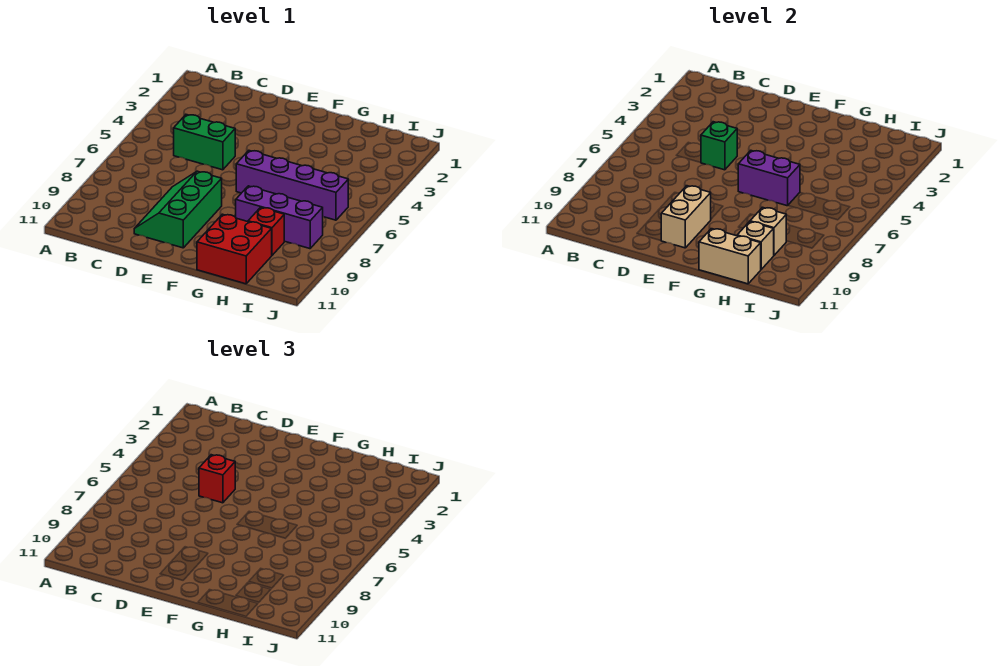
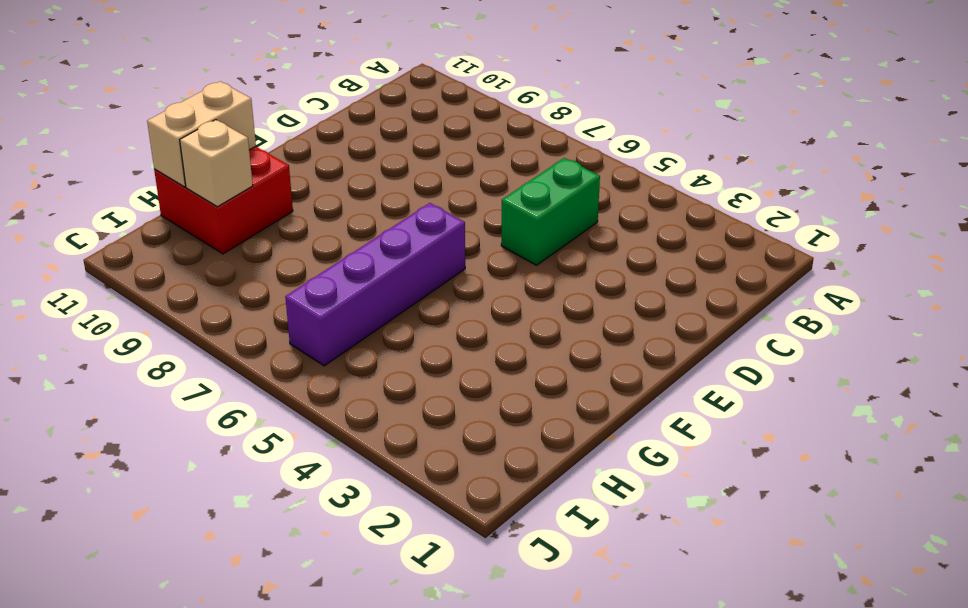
none -> green slope D8:E10 level 1 top E
none -> purple brick G8:I8 level 1
none -> red brick H9 level 1

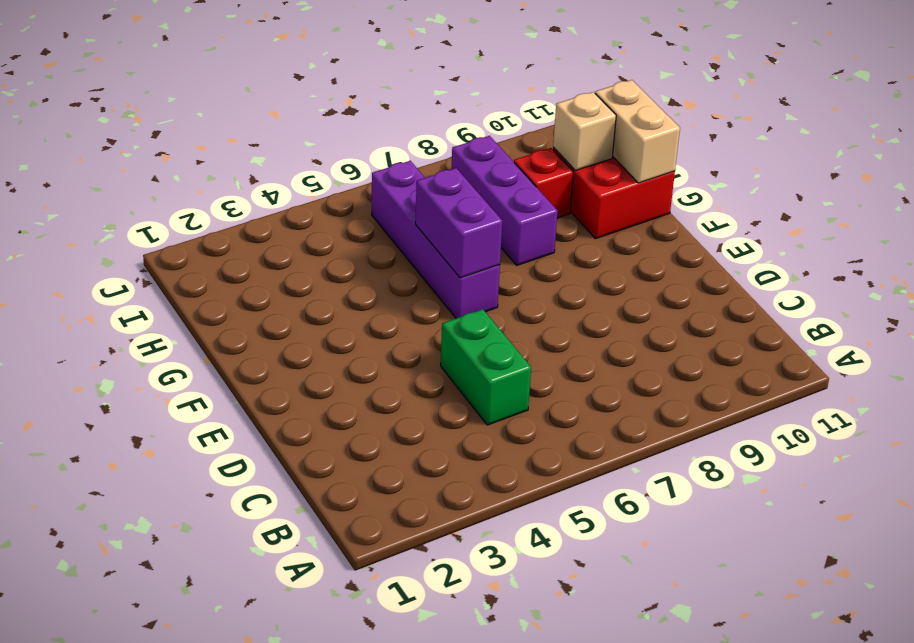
none -> green slope D8:E10 level 1 top E
none -> green brick D5 level 2
none -> tan brick E9:E10 level 2

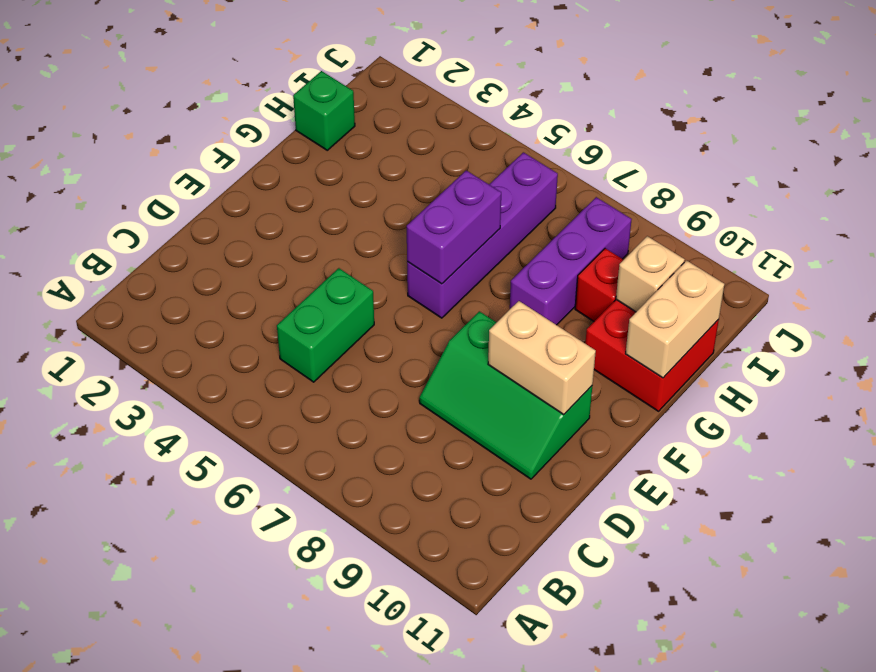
green brick H1 level 1 -> green brick D5 level 2
none -> tan brick H9 level 2
none -> red brick D5 level 3

